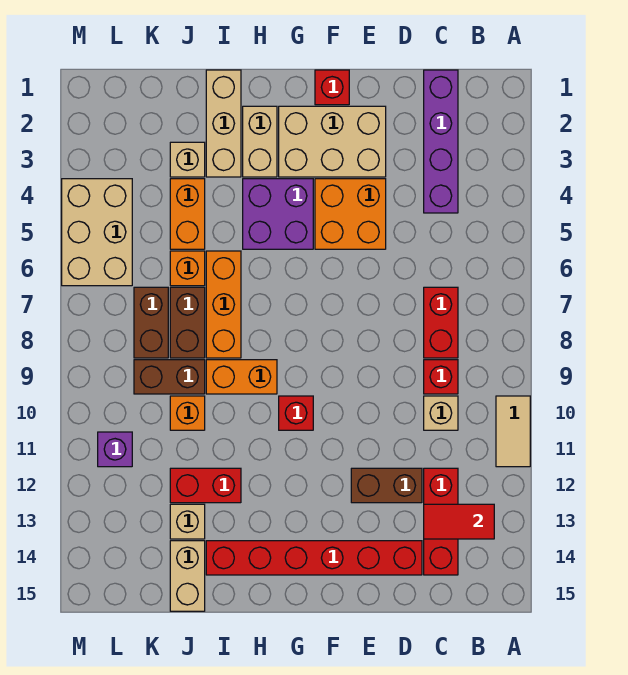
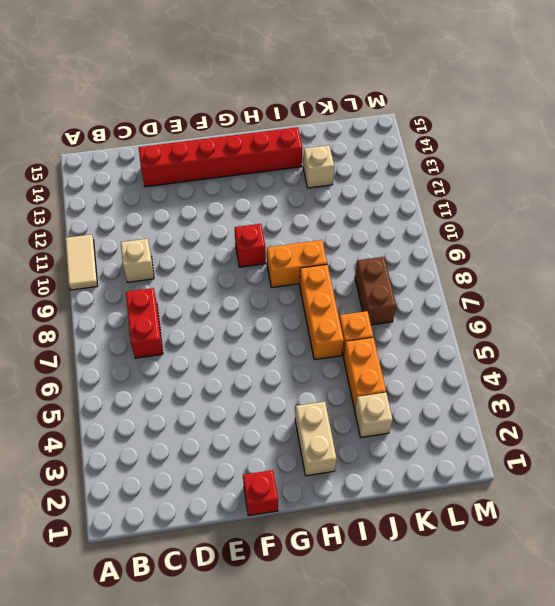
none -> purple brick C1:C4 level 1
none -> red brick C9 level 1
none -> red brick C12:C14 level 1
none -> brown brick D12:E12 level 1

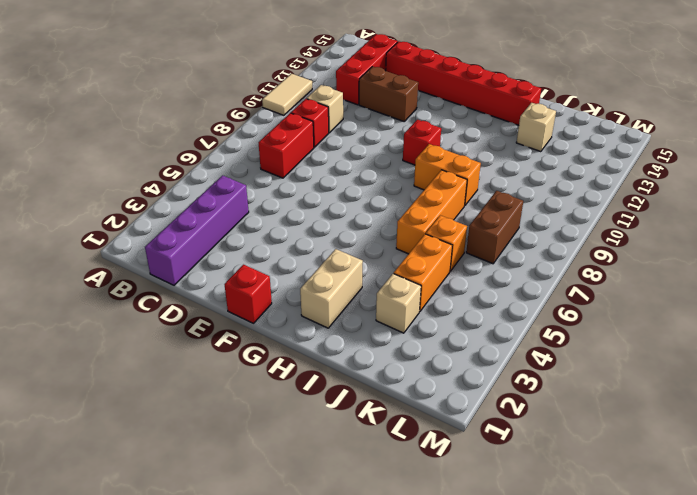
none -> tan brick E2:G3 level 1
none -> orange brick E4:F5 level 1
none -> purple brick G4:H5 level 1
none -> tan brick I1:I3 level 1

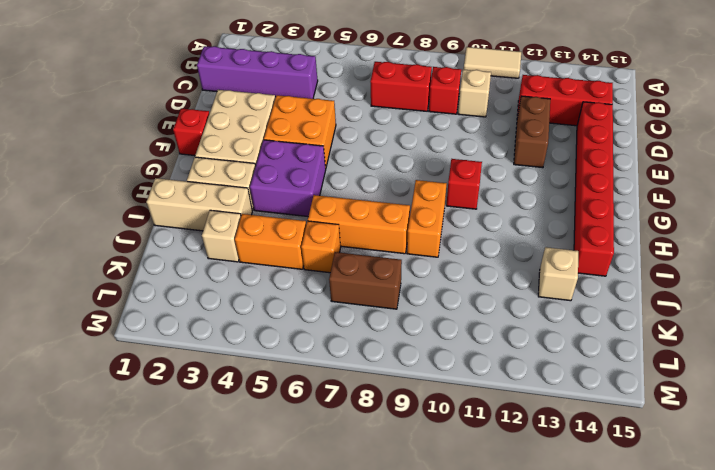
none -> red brick I12:J12 level 1
none -> brown brick J7:J8 level 1
none -> brown brick J9:K9 level 1
none -> orange brick J10 level 1

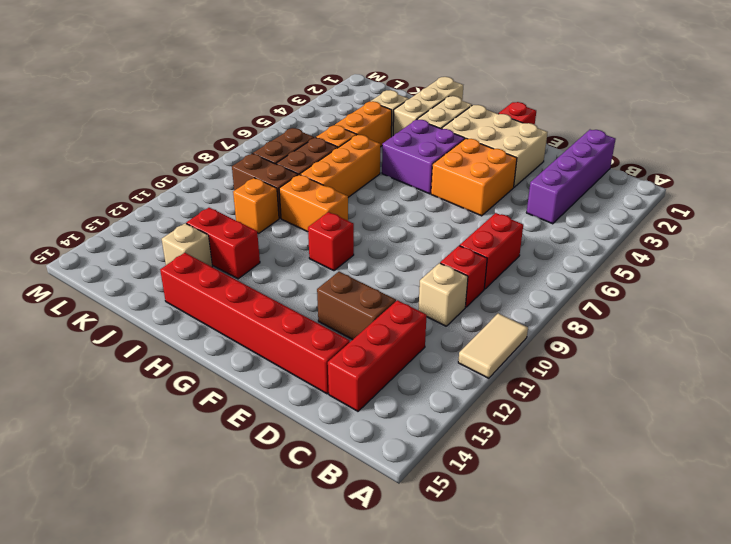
none -> tan brick J14:J15 level 1
none -> tan brick L4:M6 level 1
none -> purple brick L11 level 1
none -> red tile B13:C13 level 2

